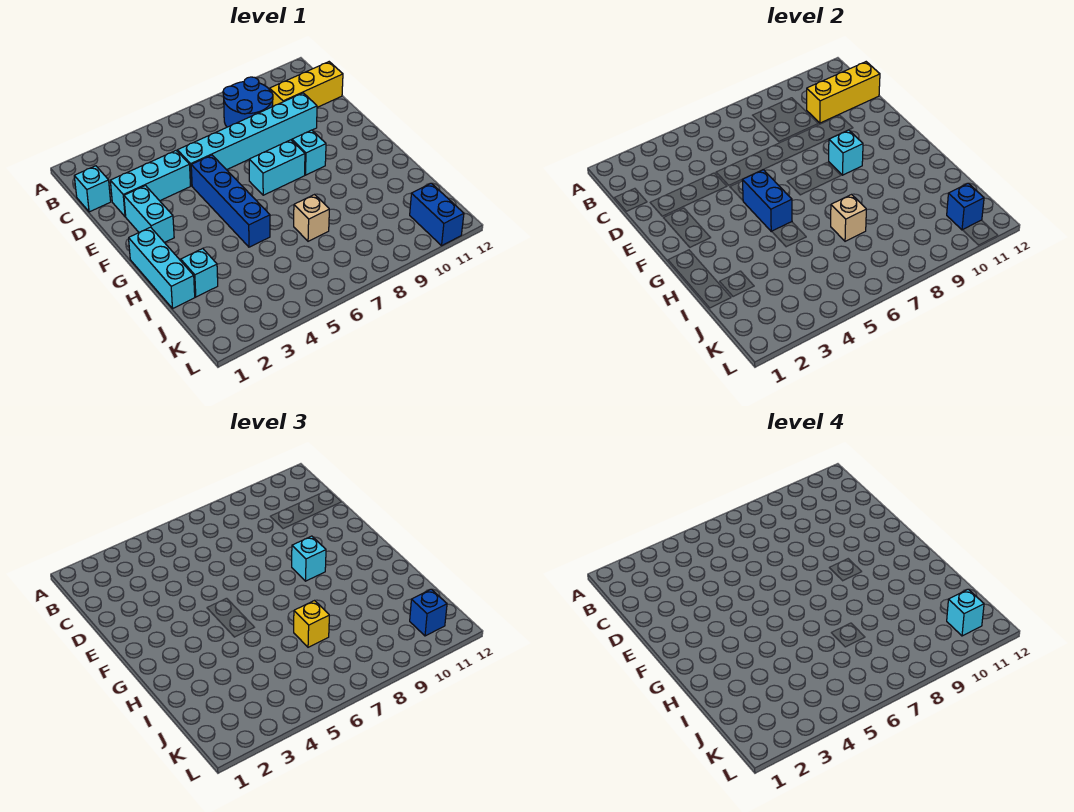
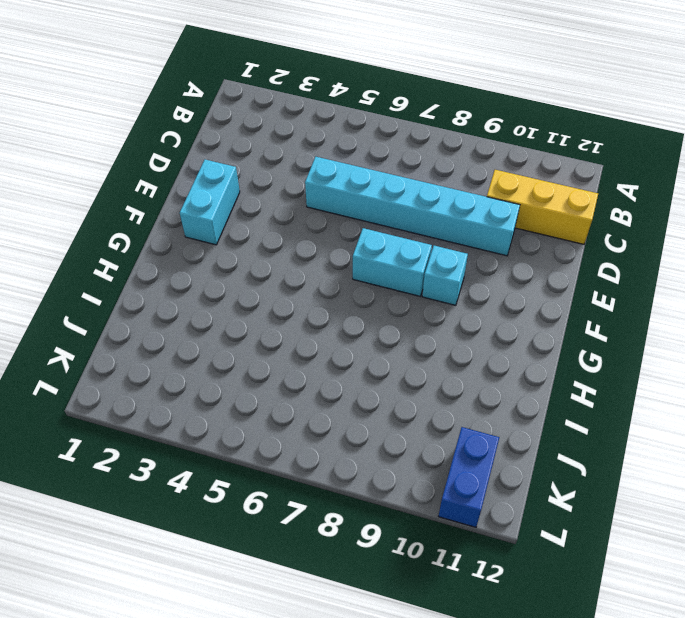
none -> blue round brick B8:C9 level 1
none -> cyan brick C1 level 1
none -> cyan brick D2:D4 level 1

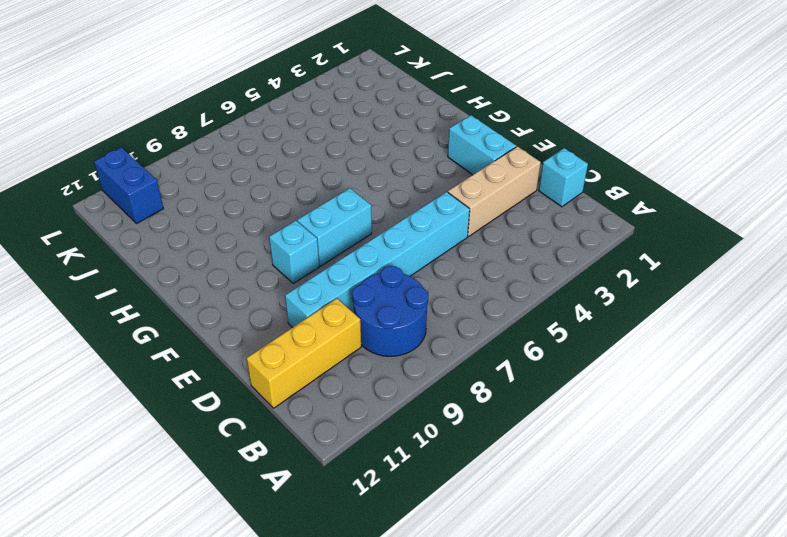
tan brick D2:D4 level 1 -> cyan brick D2:D4 level 1
none -> blue brick E5:H5 level 1
none -> cyan brick G1:I1 level 1
none -> cyan brick I2 level 1

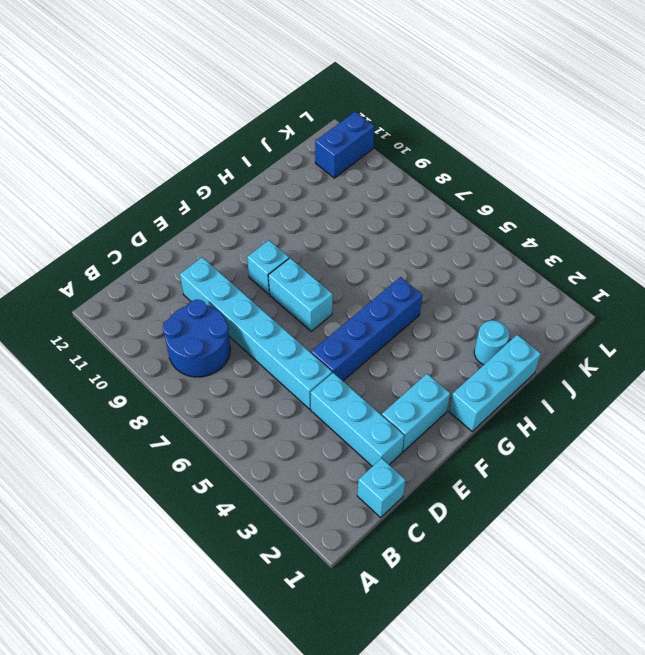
cyan round brick I2 level 1 -> cyan brick I2 level 1
none -> yellow brick C10:C12 level 1
none -> tan brick I7 level 1
none -> yellow brick C10:C12 level 2

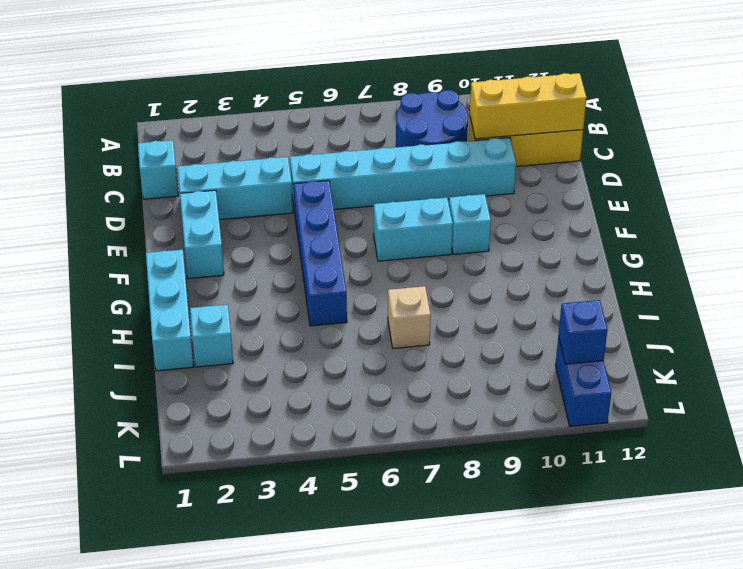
none -> blue brick F5:G5 level 2
none -> cyan brick F9 level 2
none -> tan brick I7 level 2

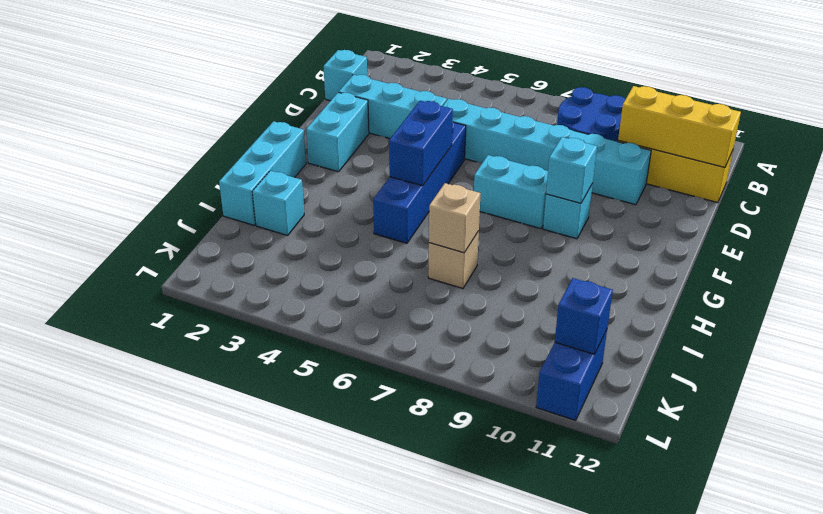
none -> cyan brick F9 level 3
none -> yellow brick I7 level 3
none -> blue brick K11 level 3

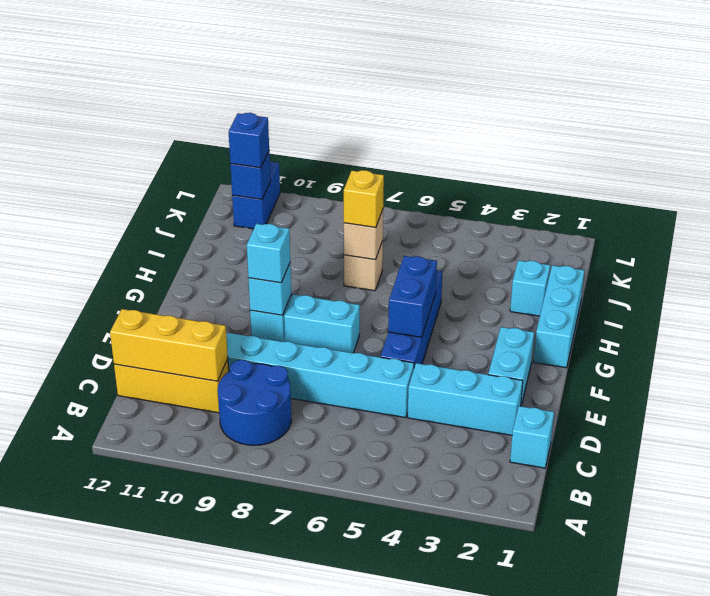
none -> cyan brick K11 level 4

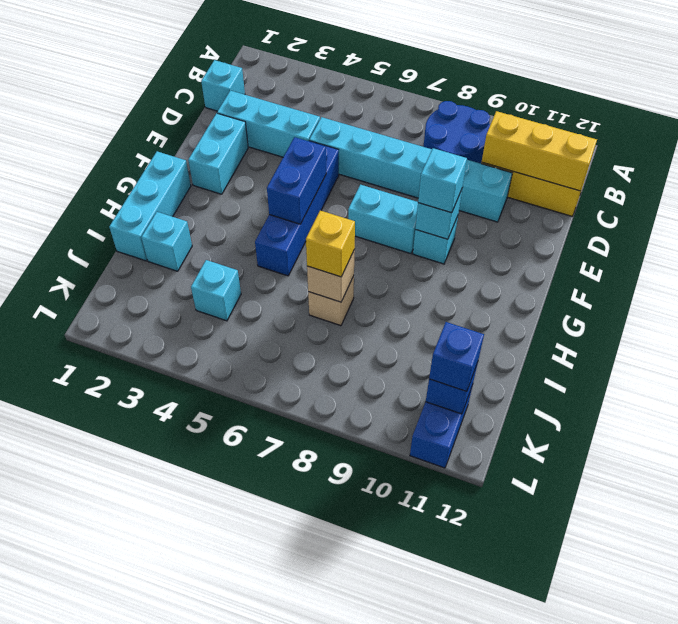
cyan brick J4 level 1 -> cyan brick K11 level 4

